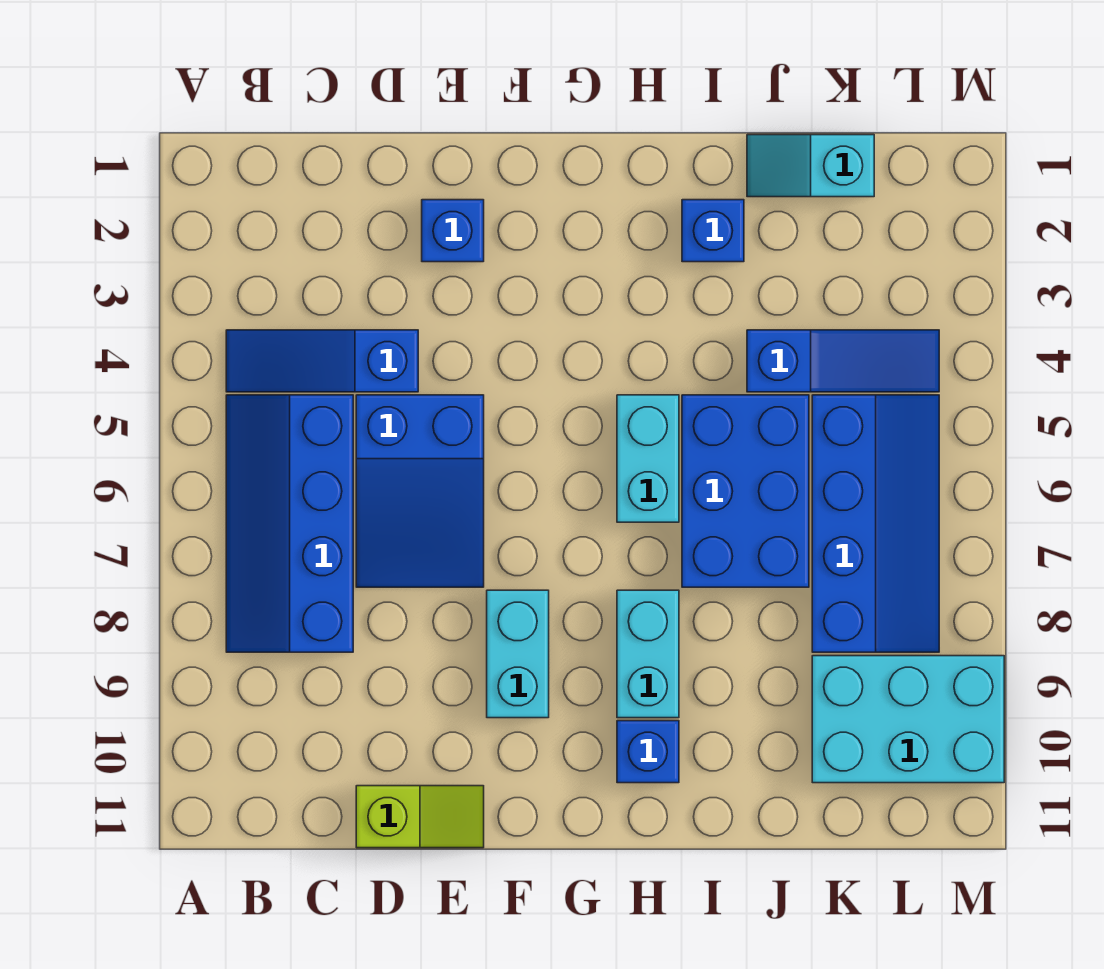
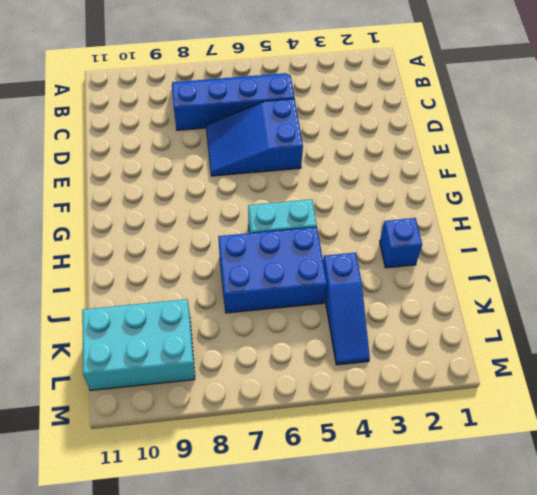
cyan brick K9:L11 level 1 -> cyan brick K9:M10 level 1
none -> blue slope B4:D4 level 1 top D
none -> lime slope D11:E11 level 1 top D
none -> blue brick E2 level 1

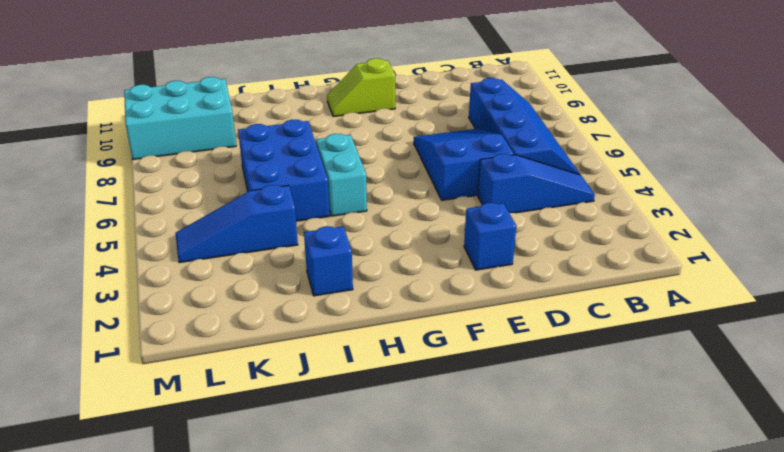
lime slope F10:G10 level 1 top F -> lime slope D11:E11 level 1 top D
none -> cyan brick F8:F9 level 1
none -> cyan brick H8:H9 level 1
none -> blue brick H10 level 1

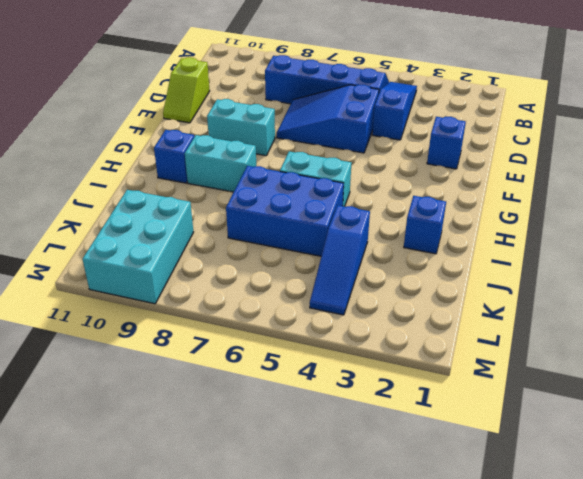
none -> cyan slope J1:K1 level 1 top K
none -> blue slope K5:L8 level 1 top K

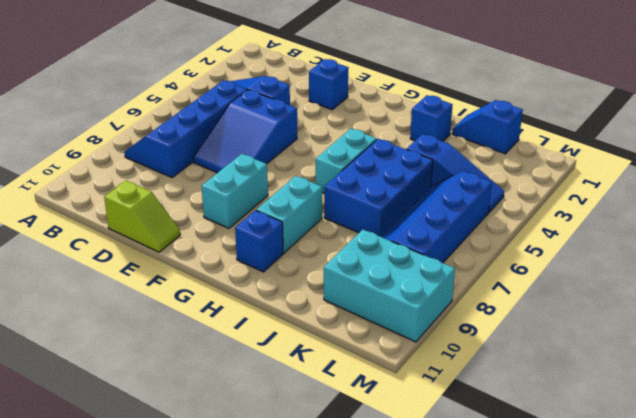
blue slope J1:K1 level 1 top K -> cyan slope J1:K1 level 1 top K
blue slope K5:L8 level 1 top L -> blue slope K5:L8 level 1 top K

